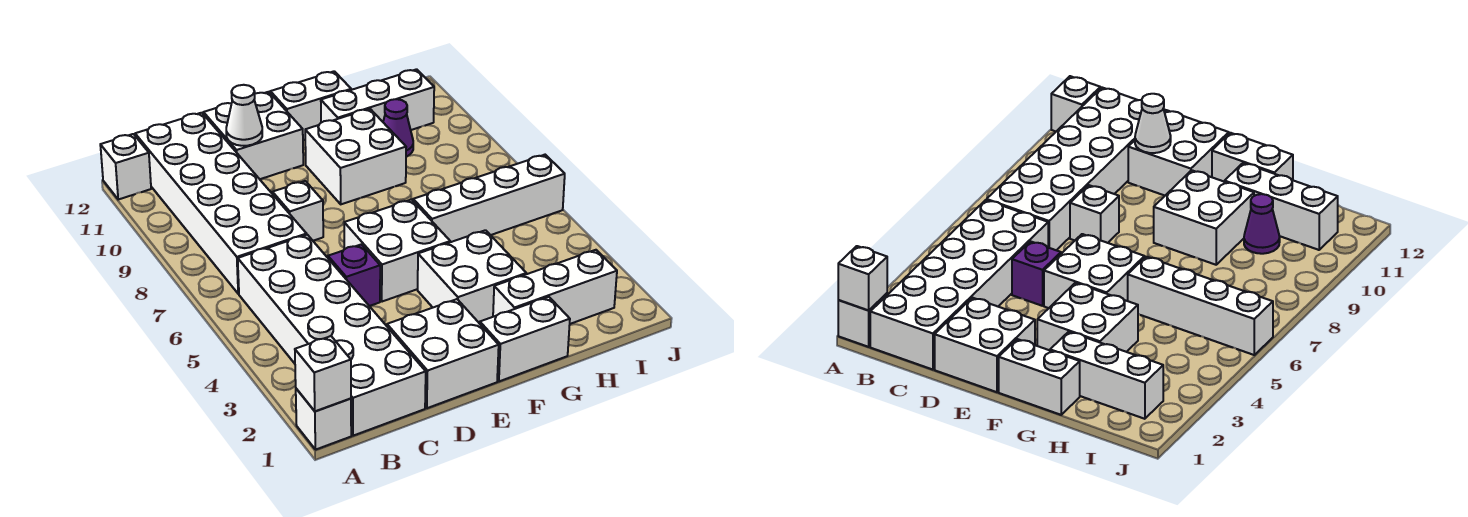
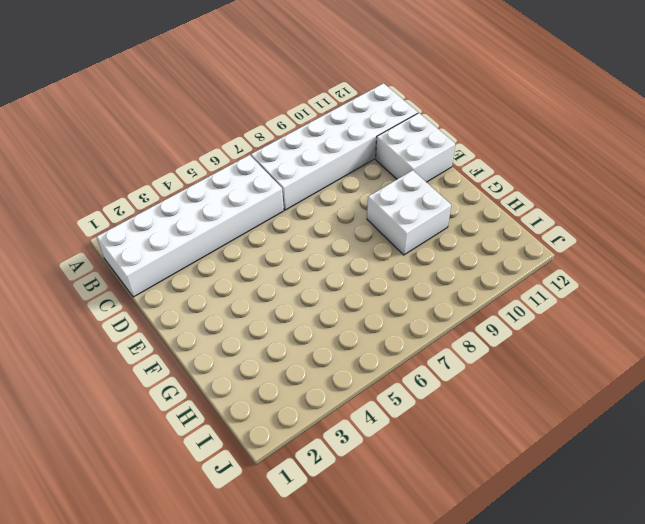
none -> white brick A1 level 1
none -> white brick A12 level 1
none -> white brick D1:E2 level 1

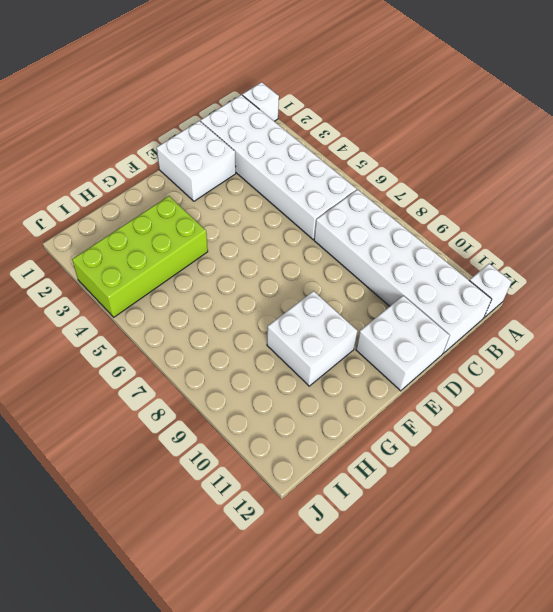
lime brick G3:J4 level 1 -> white brick F3:G4 level 1
none -> purple brick D5 level 1
none -> white brick D8 level 1
none -> white brick E5:F6 level 1

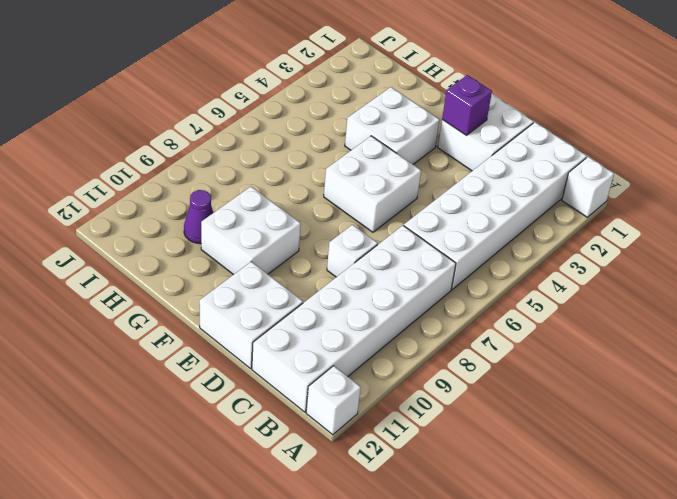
purple brick E2 level 2 -> purple brick D5 level 1
none -> white brick F1:G1 level 1
none -> white brick F12:G12 level 1
none -> white brick G2:I2 level 1

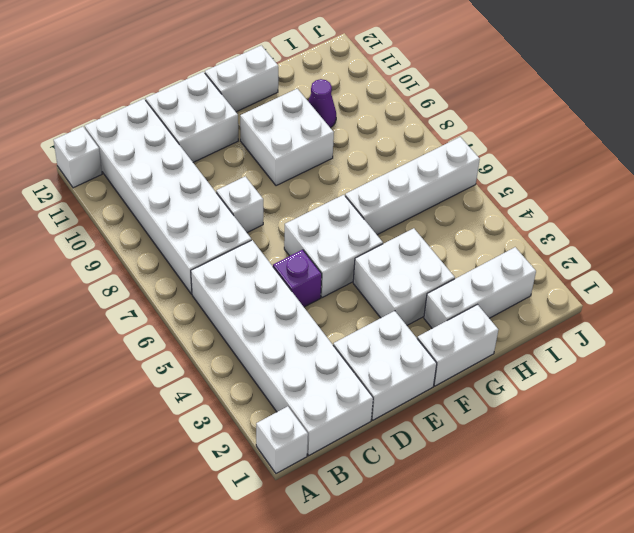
none -> white brick G11:I11 level 1
none -> white brick A1 level 2
none -> white cone D11 level 2

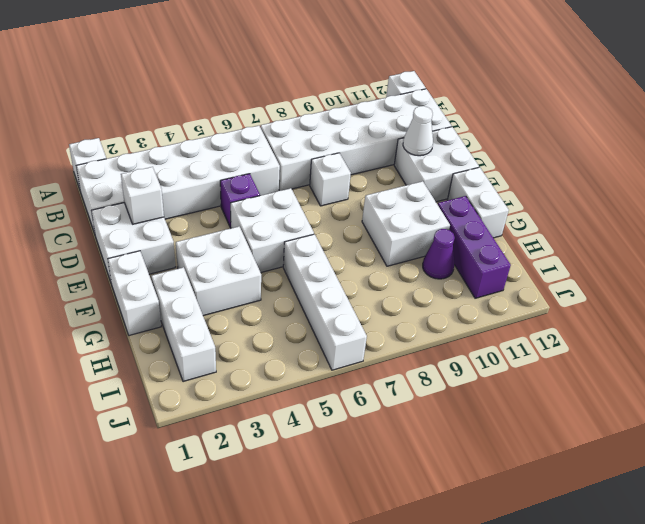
white brick D2 level 2 -> white brick A1 level 2
purple brick G11:I11 level 1 -> white brick G11:I11 level 1

